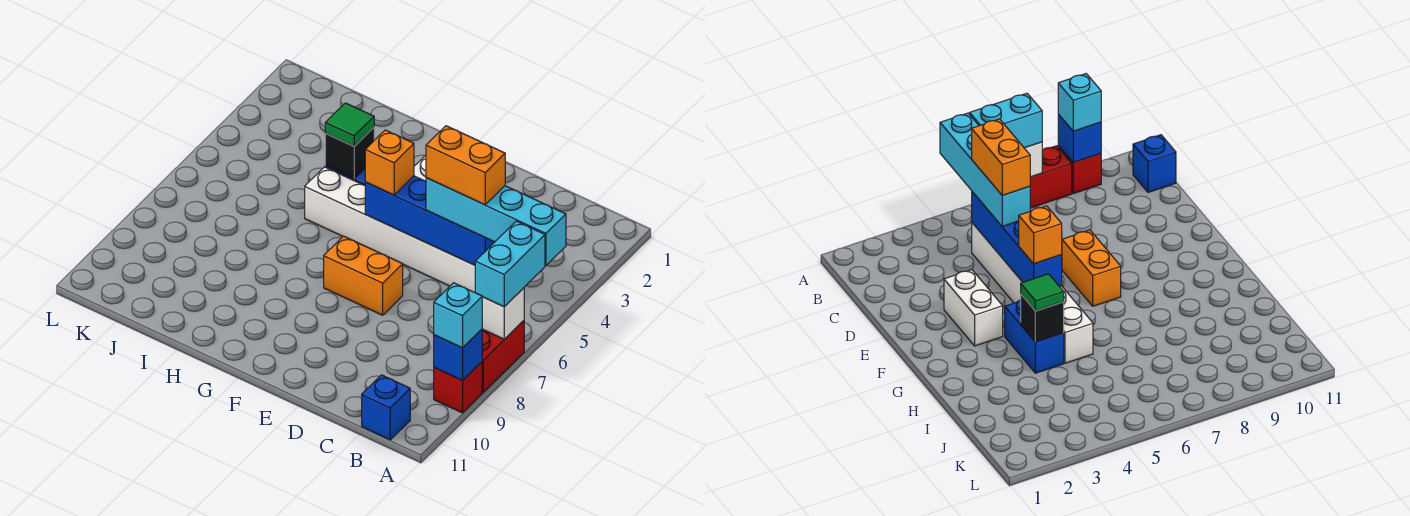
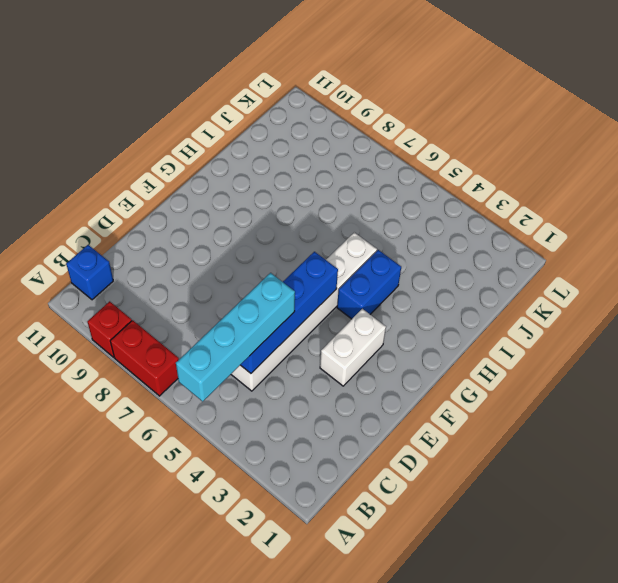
none -> orange brick E7:F7 level 1
none -> white brick A7 level 2
none -> blue brick A9 level 2

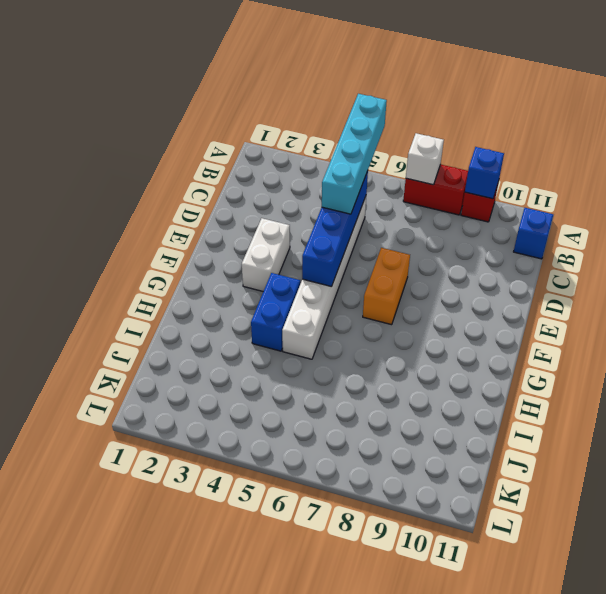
none -> black brick H4 level 2
none -> cyan brick A6:A7 level 3
none -> cyan brick A9 level 3

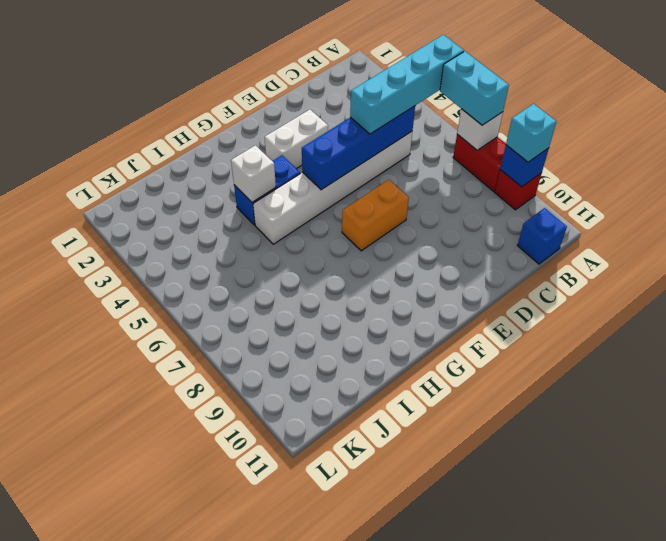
white brick H4 level 2 -> black brick H4 level 2
none -> orange brick F5 level 3
none -> green tile H4 level 3
none -> orange brick C5:D5 level 4

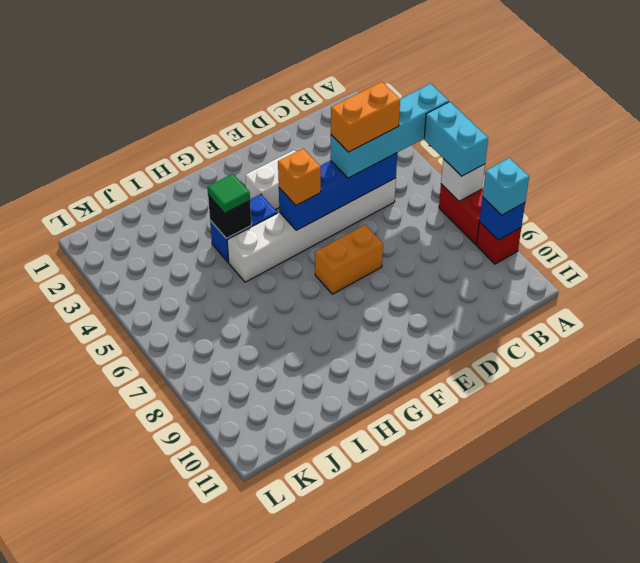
none -> blue brick B11 level 1

